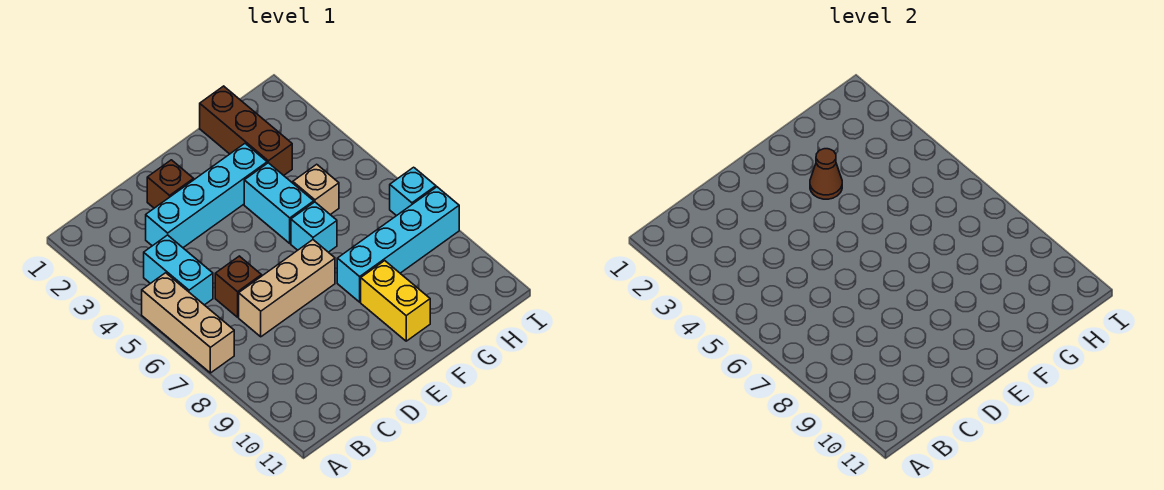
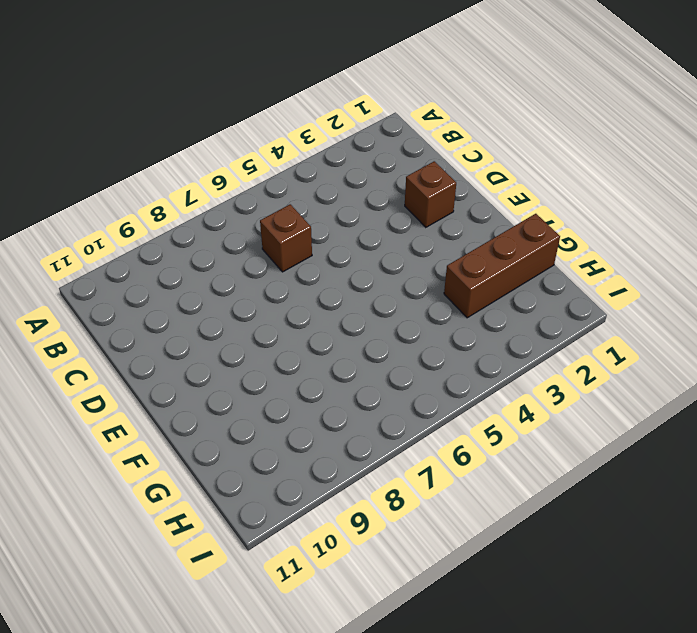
none -> tan brick A5:A7 level 1
none -> cyan brick B4:B5 level 1
none -> cyan brick C3:F3 level 1

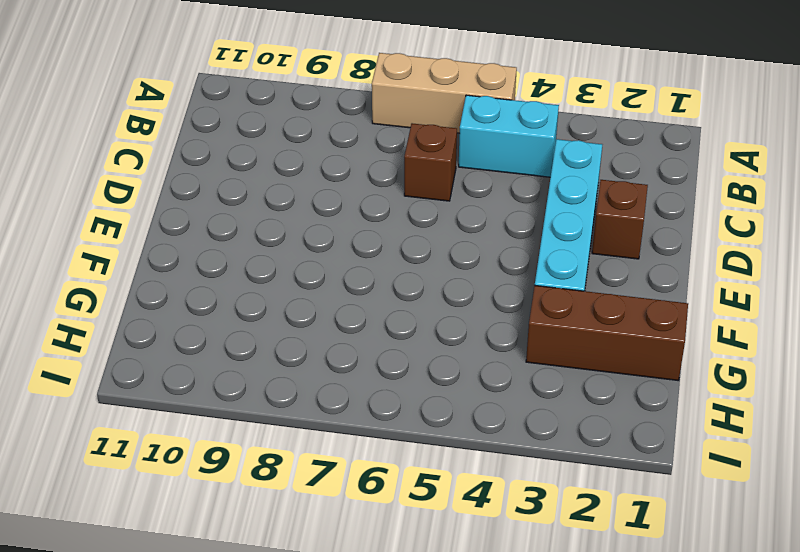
none -> tan brick C7:E7 level 1
none -> cyan brick F4:F5 level 1
none -> cyan brick F6 level 1

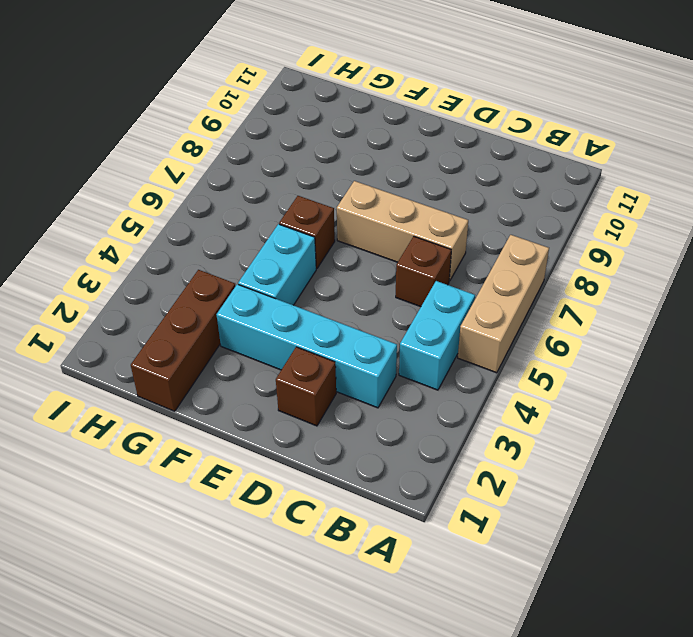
brown brick F6 level 1 -> cyan brick F6 level 1
none -> cyan brick F8:I8 level 1
none -> yellow brick F9:F10 level 1
none -> tan brick G5 level 1

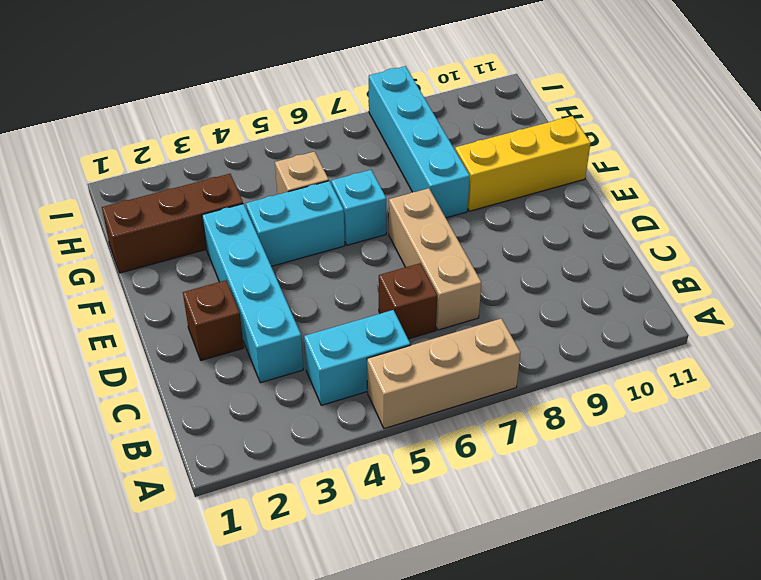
yellow brick F9:F11 level 1 -> yellow brick F9:F10 level 1
none -> cyan brick I7 level 1
none -> brown cone F3 level 2

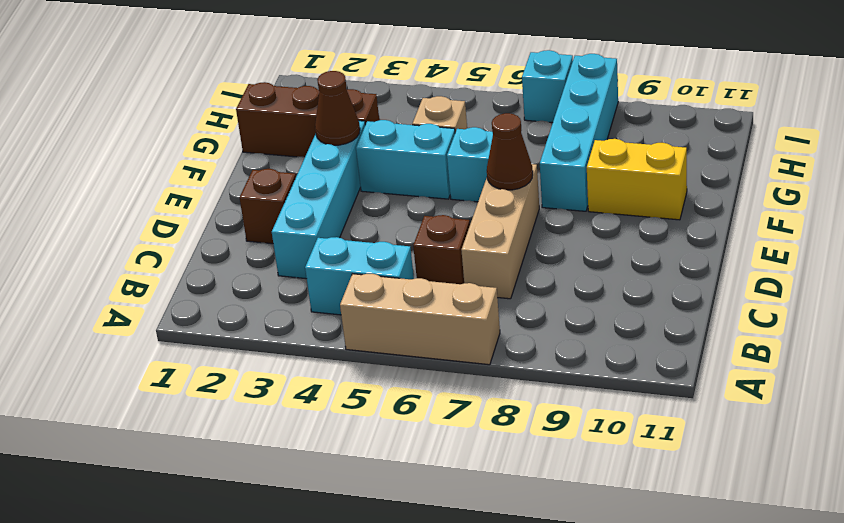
brown cone E7 level 2 -> none

